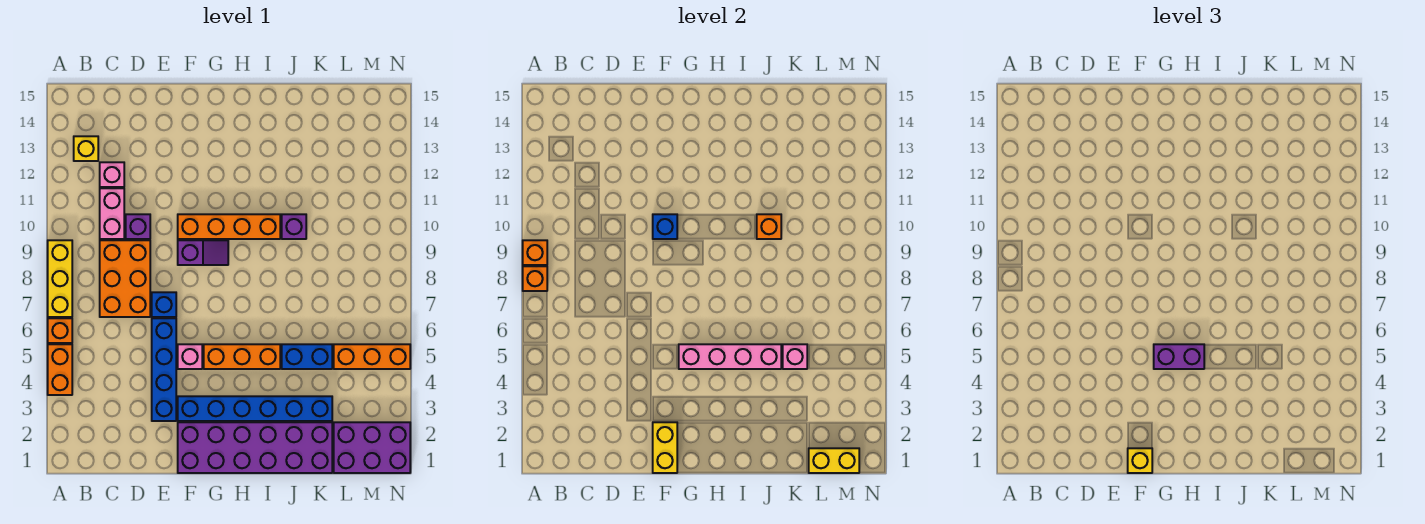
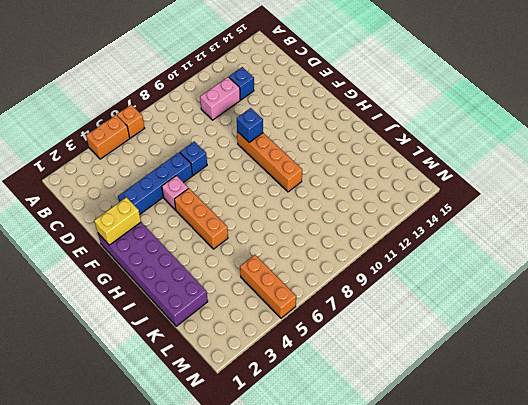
blue brick C12 level 1 -> pink brick C12 level 1
none -> yellow brick A7:A9 level 1
none -> yellow brick B13 level 1
none -> orange brick C7:D9 level 1
none -> purple brick D10 level 1

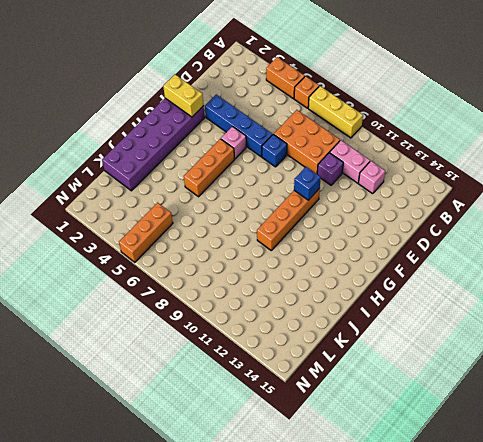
none -> yellow brick B13 level 1
none -> blue brick F3:K3 level 1
none -> purple slope F9:G9 level 1 top F
none -> blue brick J5:K5 level 1

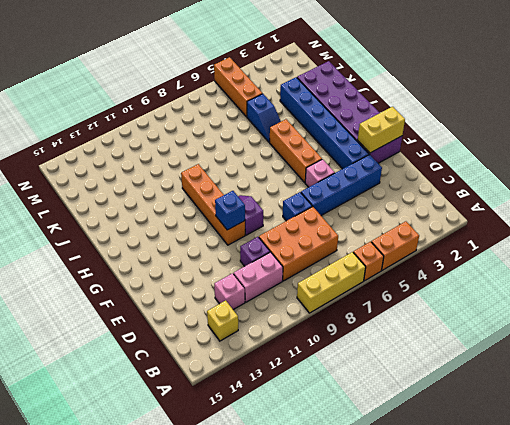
blue slope J5:K5 level 1 top K -> blue brick J5:K5 level 1
none -> purple brick J10 level 1
none -> purple brick L1:N2 level 1
none -> orange brick A8 level 2
none -> orange brick A9 level 2

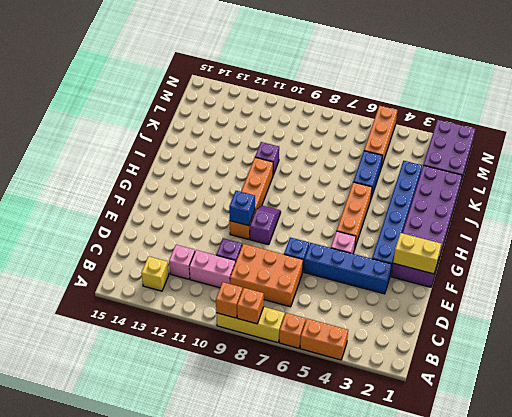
none -> pink brick G5:J5 level 2
none -> orange brick J10 level 2
none -> pink brick K5 level 2
none -> yellow brick L1:M1 level 2

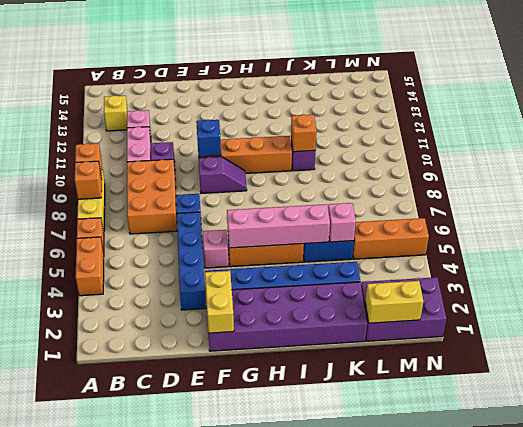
none -> yellow brick F1 level 3
none -> purple brick G5:H5 level 3

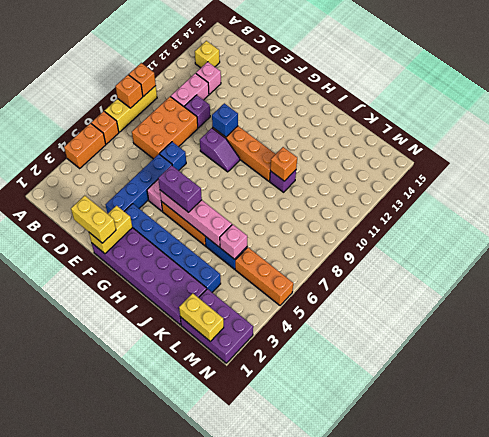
yellow brick E1:F1 level 3 -> yellow brick F1 level 3

